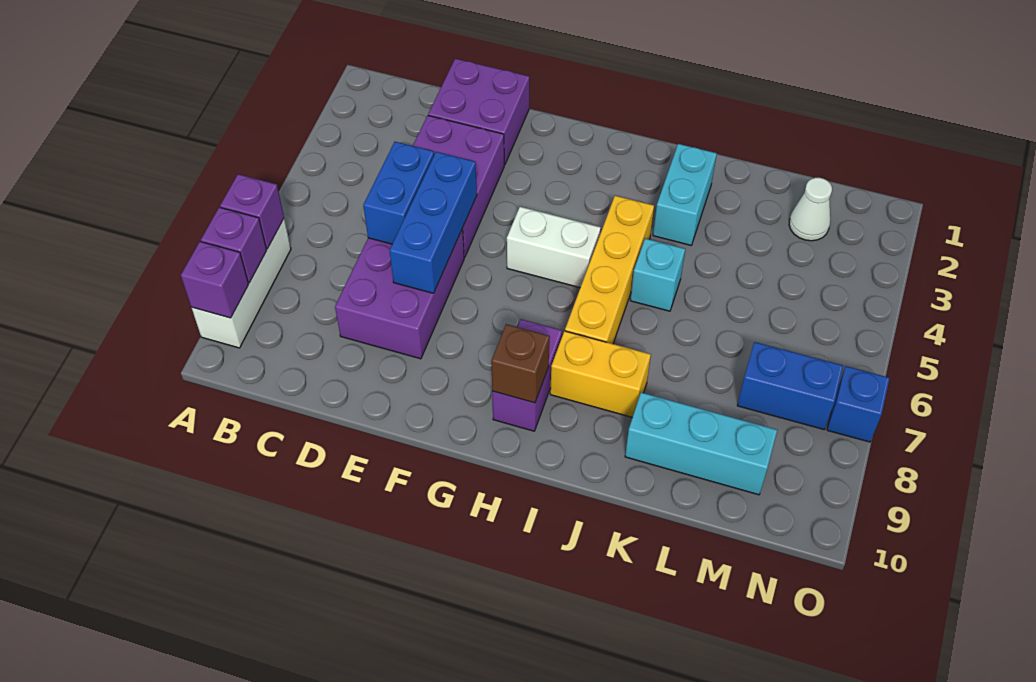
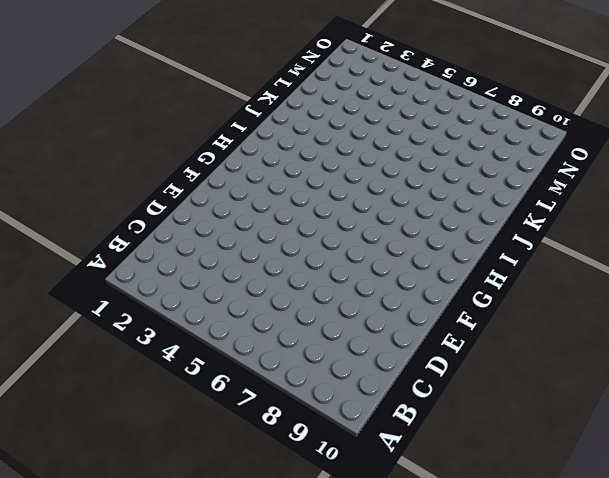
none -> white brick A7:A9 level 1
none -> purple brick D1:E2 level 1
none -> purple brick D3:E5 level 1

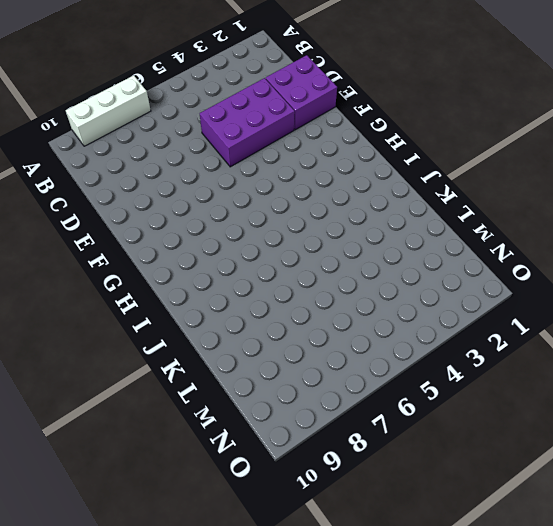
none -> purple brick D6:E8 level 1
none -> white brick G5:H5 level 1
none -> purple brick H8:H9 level 1

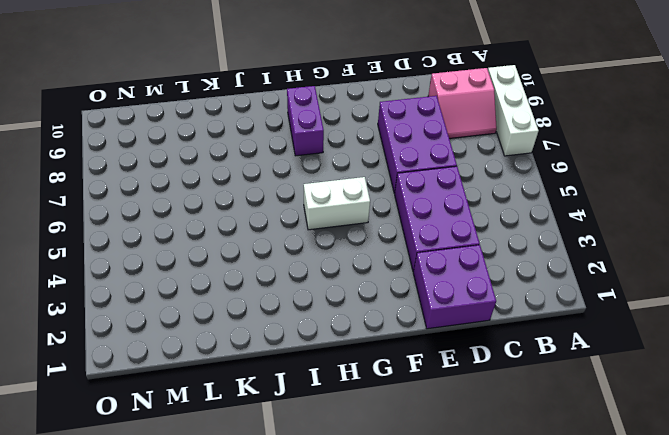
pink slope B8:C9 level 1 top 9 -> none
none -> yellow brick I4:I7 level 1
none -> yellow brick I8:J8 level 1
none -> cyan brick J2:J3 level 1

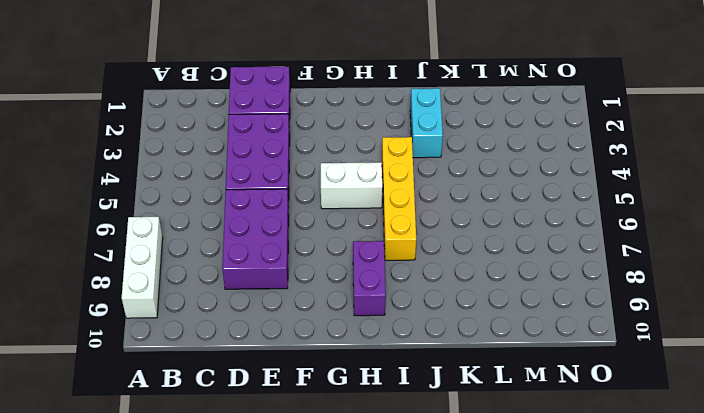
none -> yellow brick I8:J8 level 1
none -> cyan brick J5 level 1
none -> cyan brick K9:M9 level 1

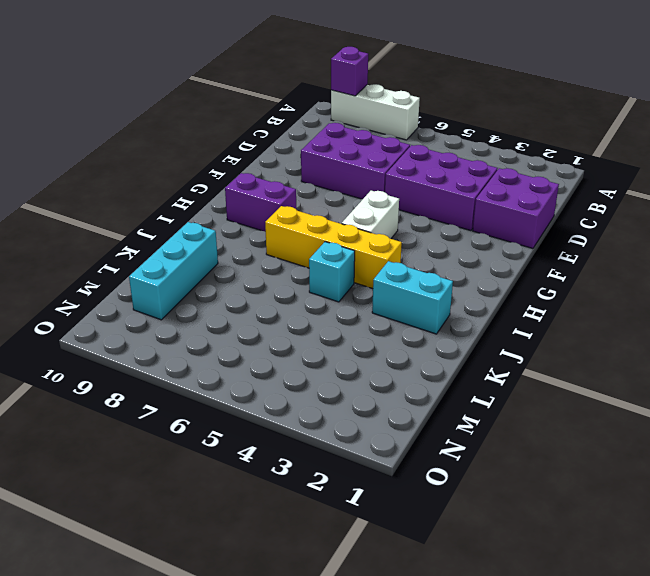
none -> yellow brick I8:J8 level 1
none -> white cone M2 level 1
none -> blue brick M7:N7 level 1

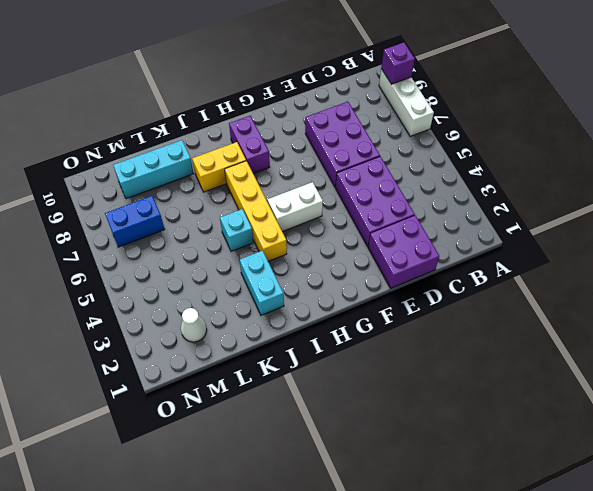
none -> blue brick O7 level 1
none -> purple brick A7 level 2
none -> purple brick A8 level 2

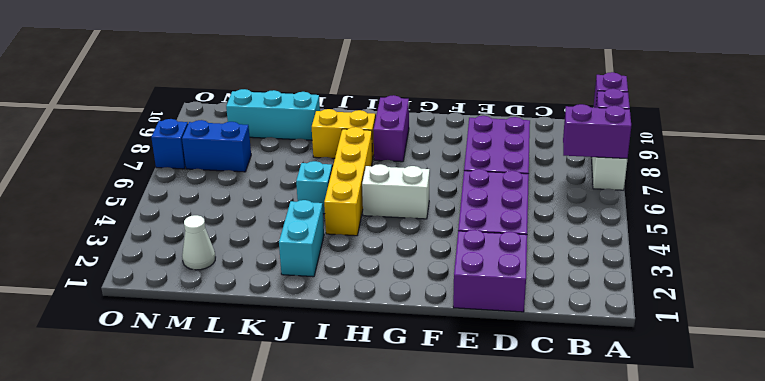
purple brick A7:B7 level 2 -> purple brick A7 level 2
none -> blue brick D5:D6 level 2
none -> blue brick E5:E7 level 2
none -> brown brick H9 level 2

